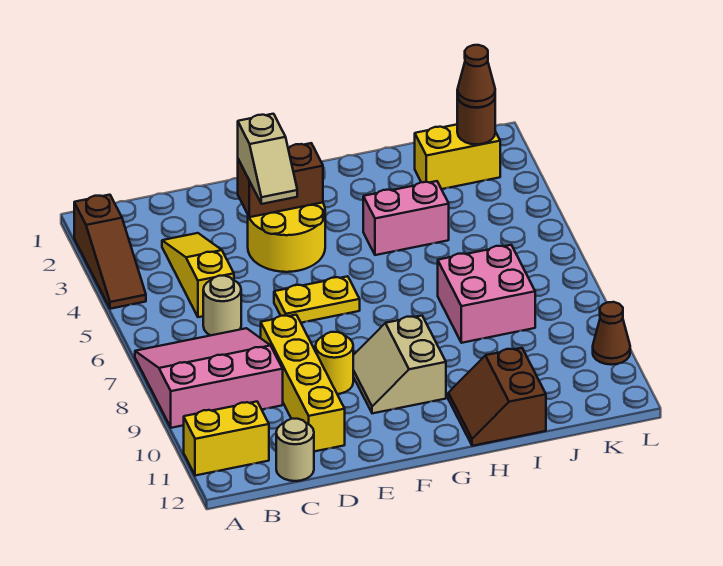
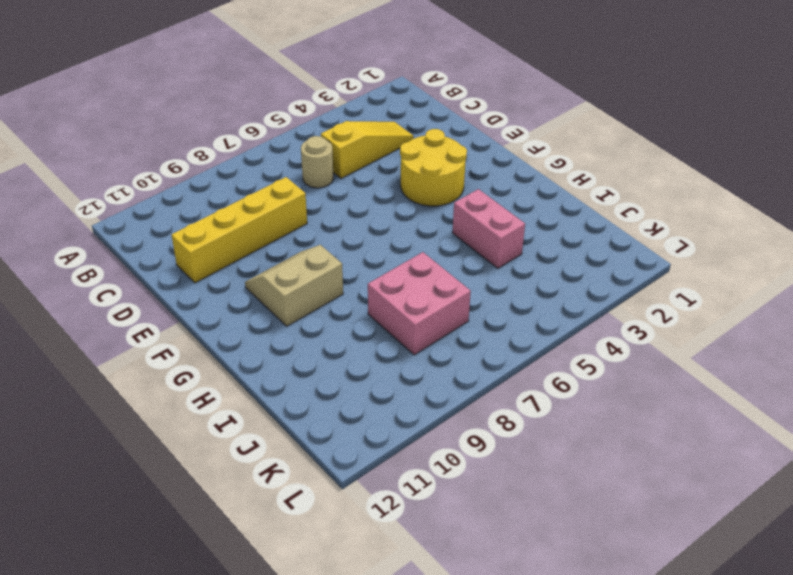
none -> brown slope A2:A4 level 1 top 2
none -> pink slope A7:C9 level 1 top 9
none -> yellow brick A11:B11 level 1

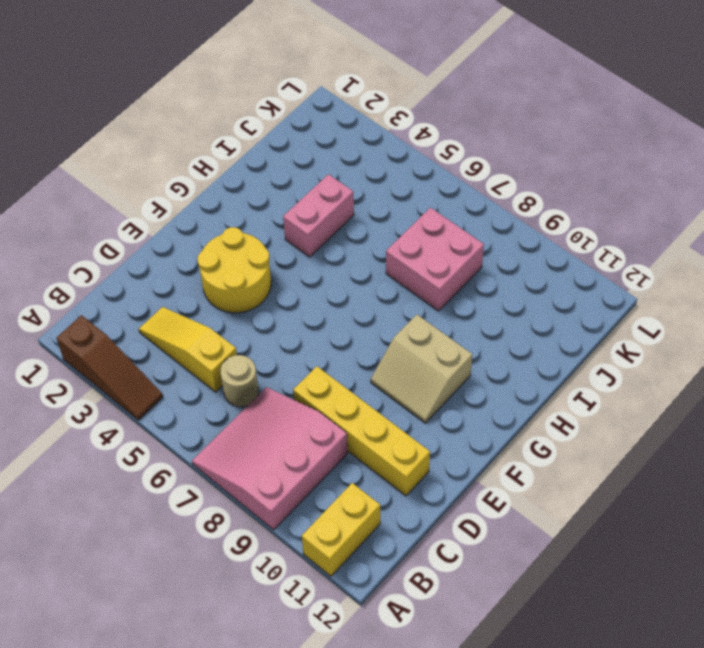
none -> tan round brick C12 level 1
none -> yellow plate E6:F6 level 1
none -> yellow round brick E9 level 1

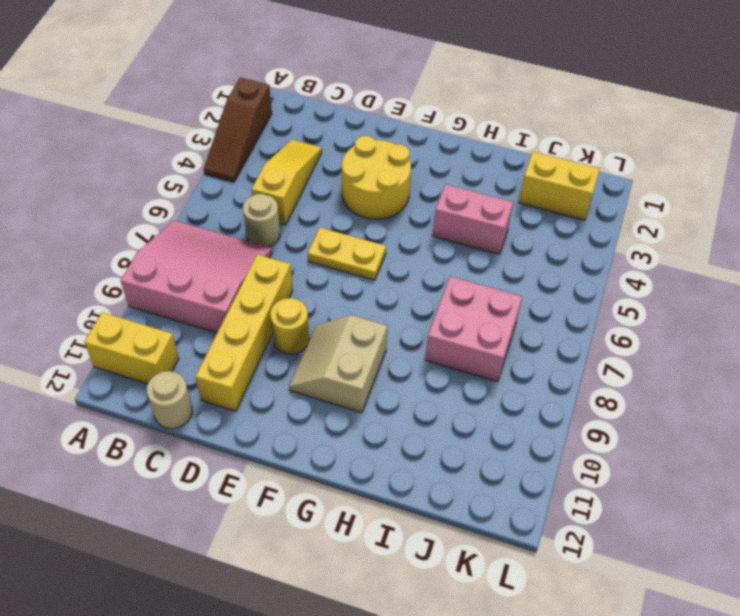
none -> brown slope H11:I12 level 1 top I
none -> brown cone L10 level 1
none -> brown brick E3:F3 level 2

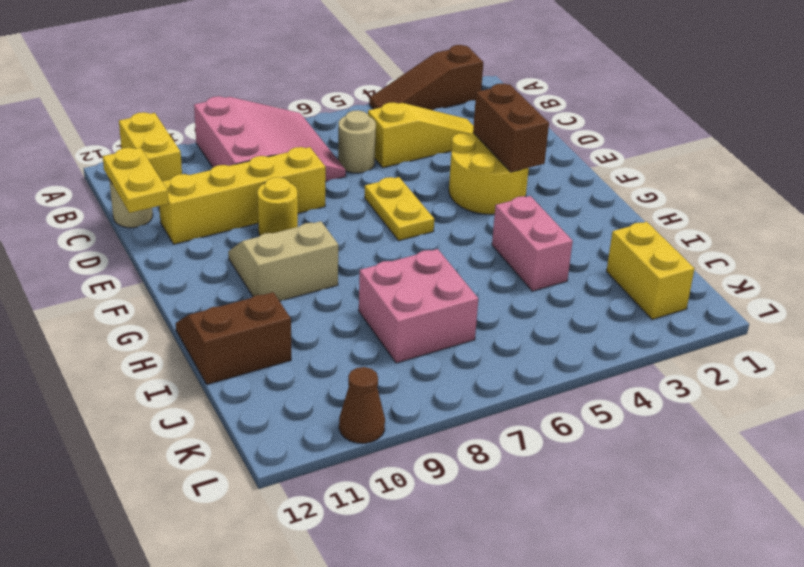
yellow plate C12:D12 level 2 -> none
none -> brown round brick K2 level 2
none -> tan slope E3:E4 level 3 top 3
none -> brown cone K2 level 3

